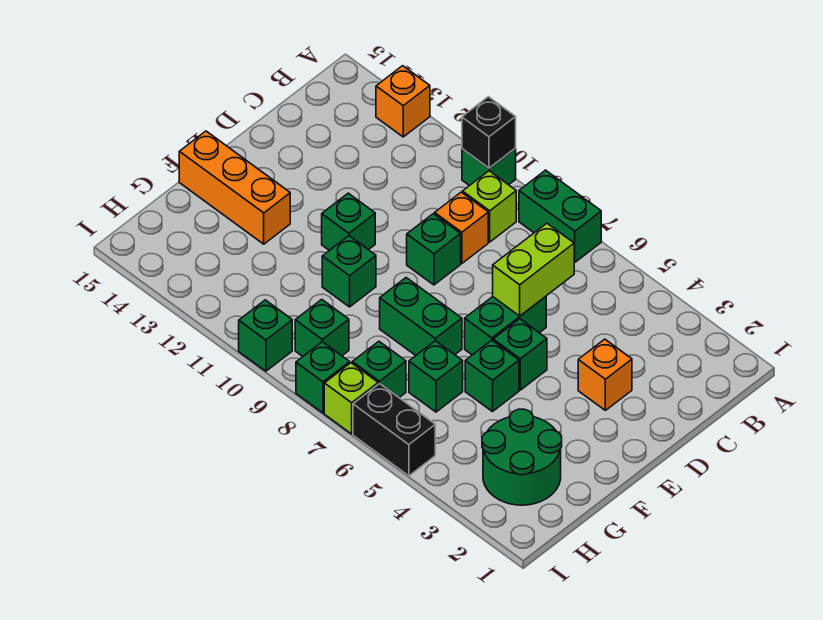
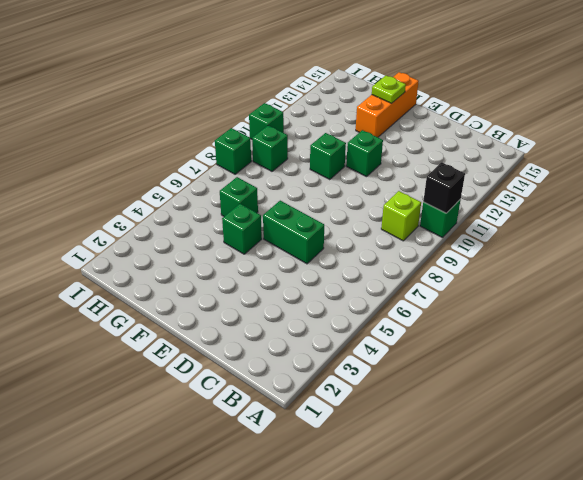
lime plate F14 level 2 -> none
none -> green brick A7:A8 level 1
none -> orange brick A13 level 1
none -> orange brick C9 level 1

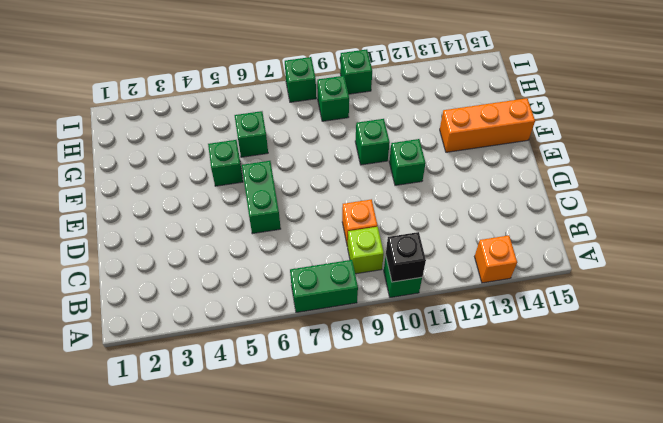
none -> orange brick D3 level 1
none -> green brick D9 level 1
none -> green brick E5 level 1

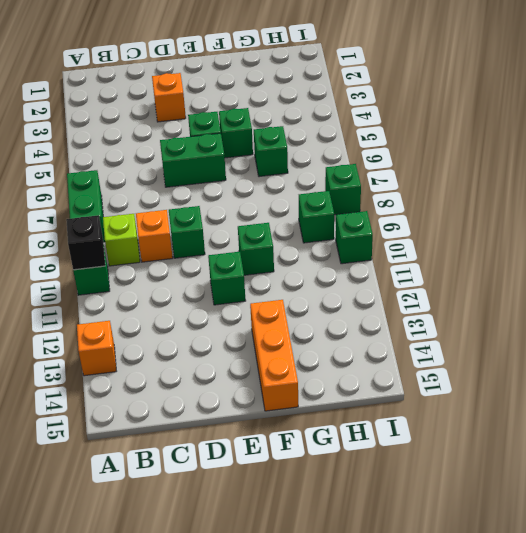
none -> green brick F7:F8 level 1
none -> green round brick G2:H3 level 1
none -> green brick H7 level 1

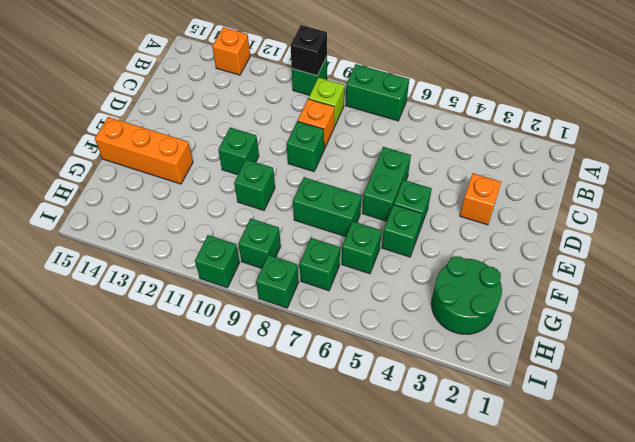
none -> black brick I5:I6 level 1
none -> lime brick I7 level 1
none -> lime brick C6:D6 level 2

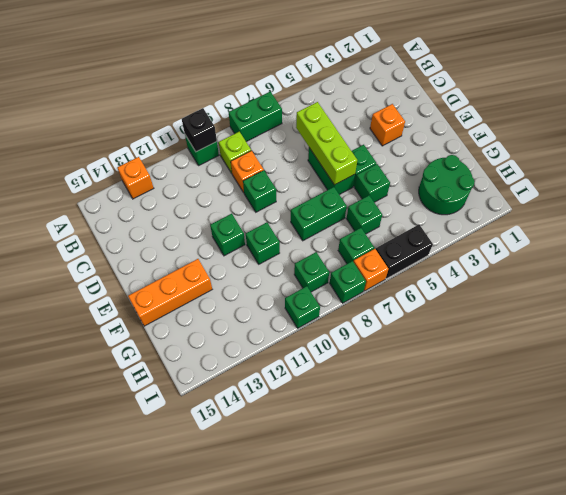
lime brick C6:E6 level 2 -> lime brick C6:D6 level 2
orange brick I7 level 1 -> lime brick I7 level 1

